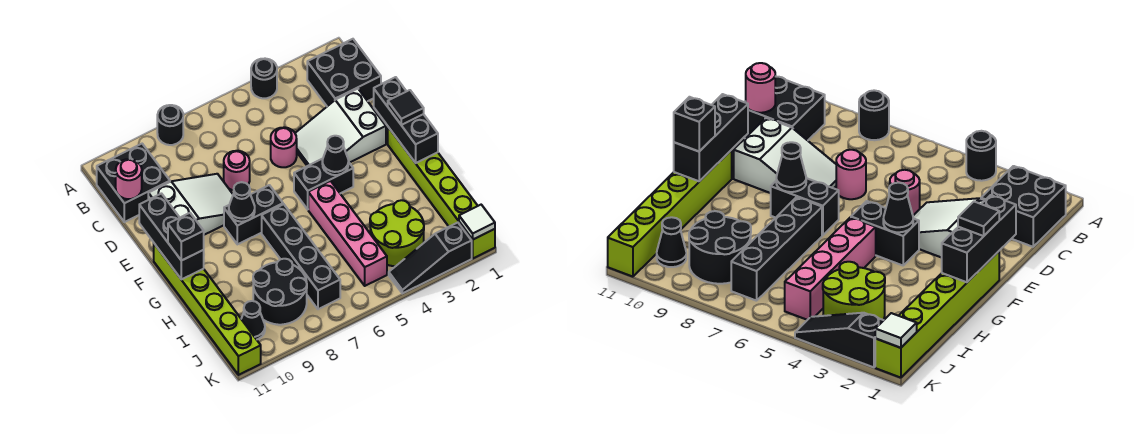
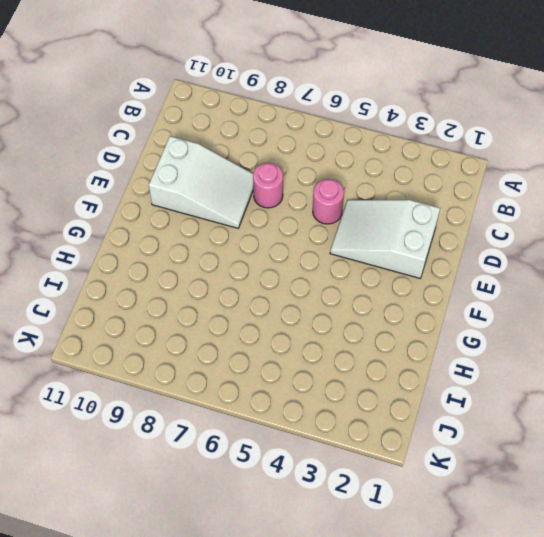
none -> black round brick A4 level 1
none -> black round brick A8 level 1
none -> black brick B1:C2 level 1

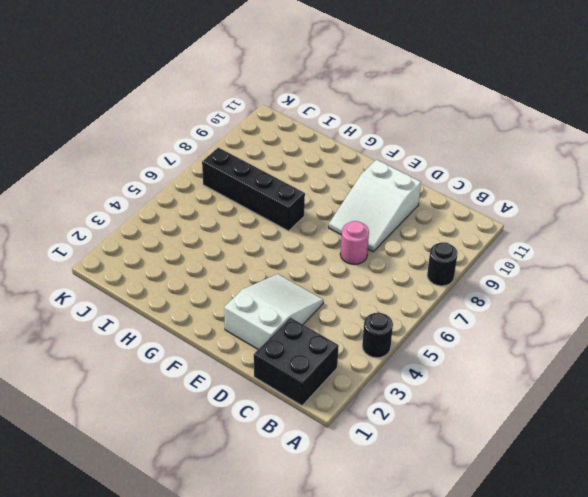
none -> black brick B10:C11 level 1
none -> pink round brick D5 level 1
none -> lime brick F1:K1 level 1

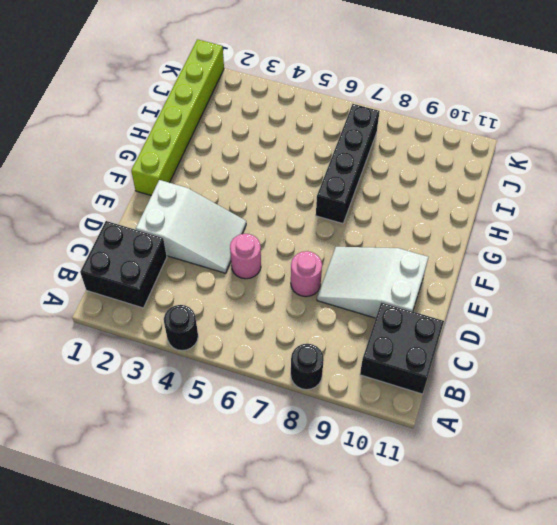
none -> black brick F4:F5 level 1
none -> black brick F7:F8 level 1
none -> lime brick F11:K11 level 1

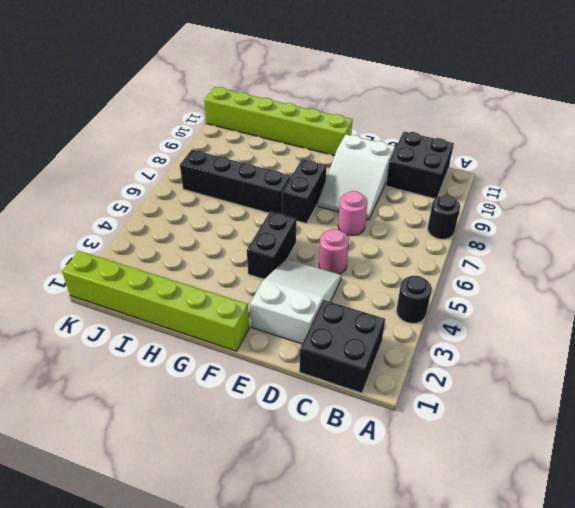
none -> pink brick G5:J5 level 1
none -> lime round brick I3:J4 level 1
none -> black round brick I8:J9 level 1

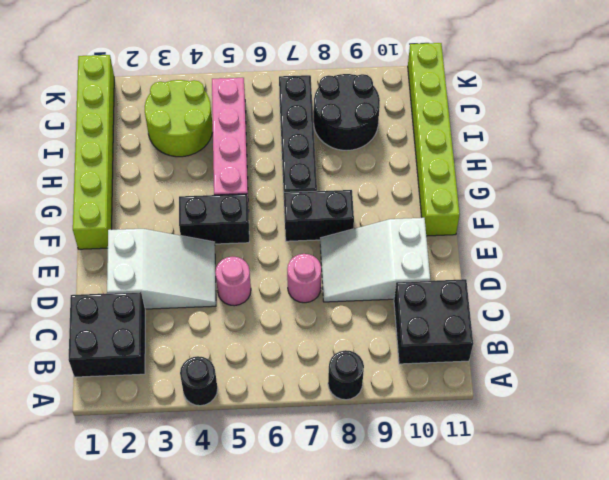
none -> black cone J10 level 1
none -> black slope K2:K4 level 1 top 2
none -> pink round brick C11 level 2

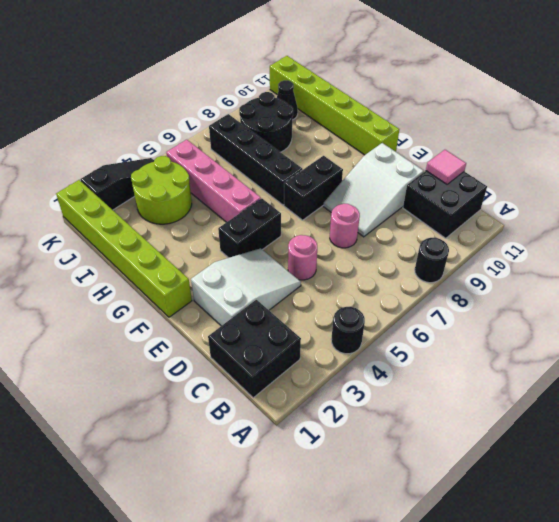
pink tile C11 level 2 -> pink round brick C11 level 2
none -> black brick E1:G1 level 2
none -> black brick E11:G11 level 2
none -> black cone F4 level 2

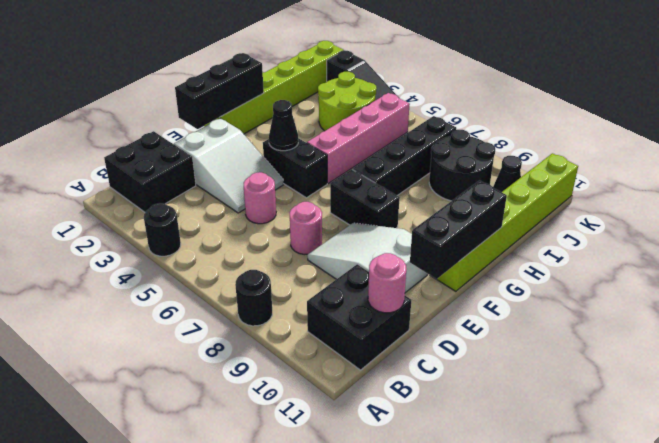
none -> black cone F8 level 2
none -> white tile K1 level 2
none -> black tile F1 level 3

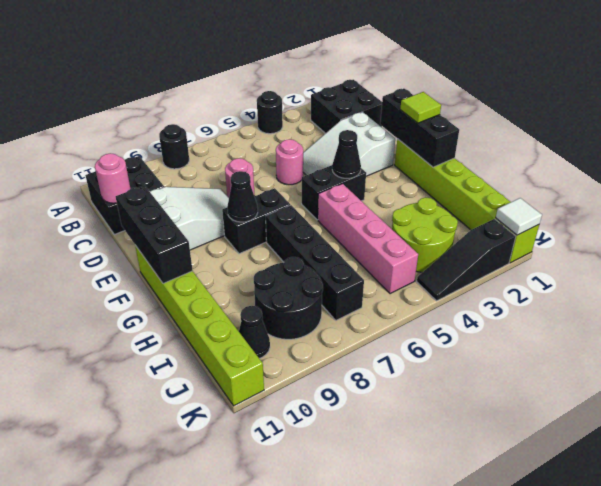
lime tile F1 level 3 -> black tile F1 level 3
none -> black brick G11 level 3

